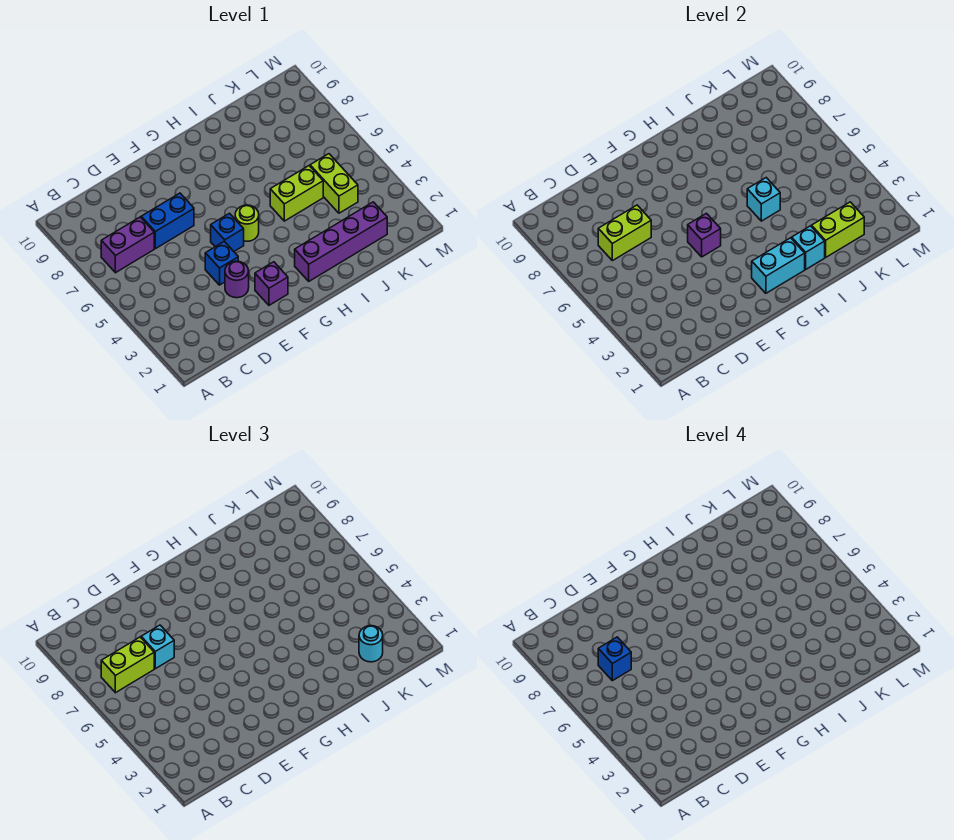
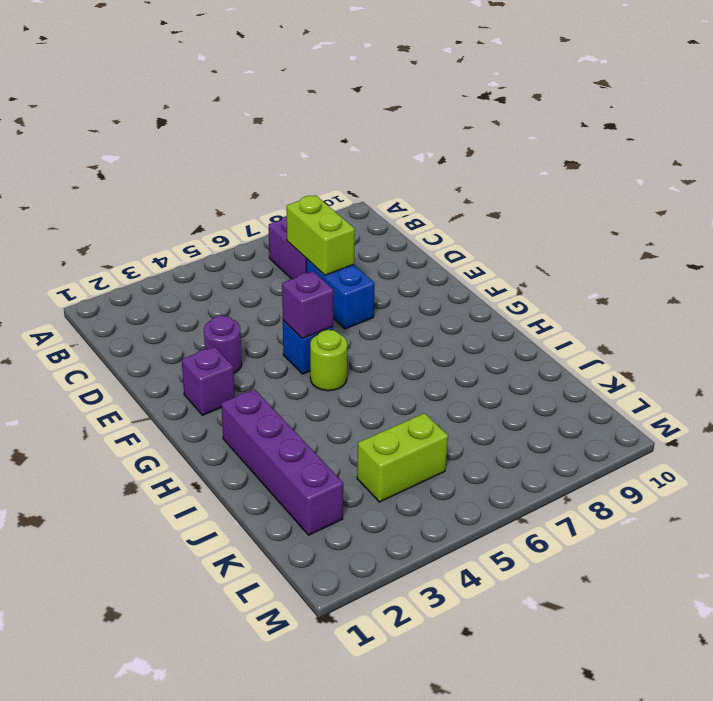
none -> blue brick E4 level 1
none -> lime brick I5:J5 level 1
none -> cyan brick G2:H2 level 2

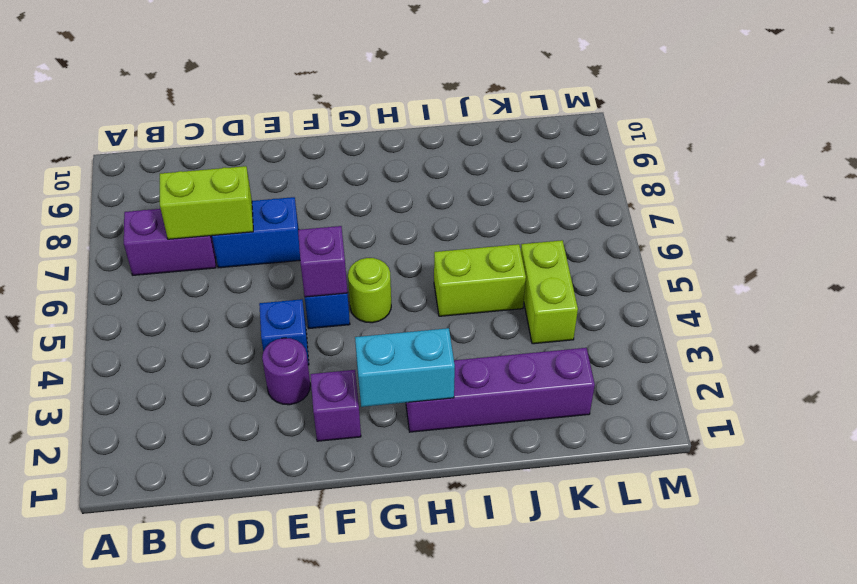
none -> cyan brick I2 level 2
none -> cyan brick I5 level 2
none -> lime brick J2:K2 level 2

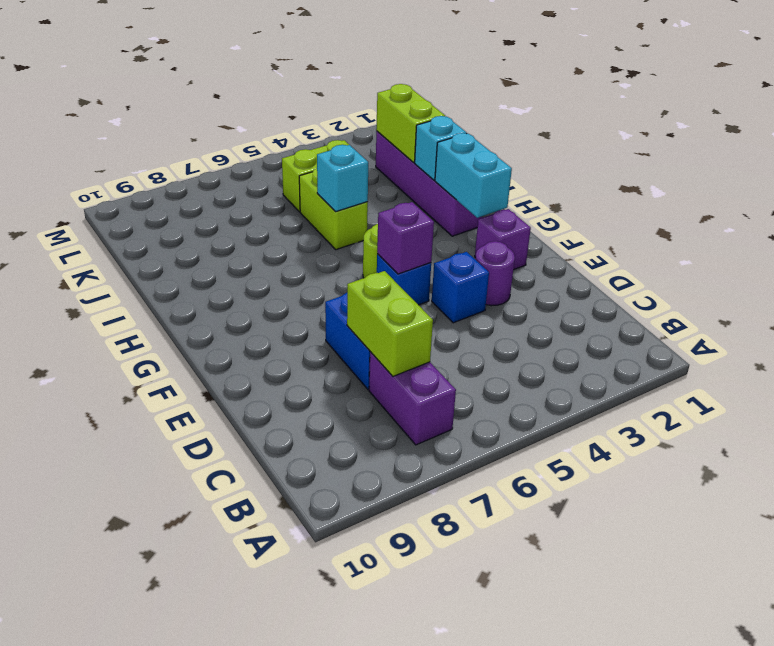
none -> lime brick B7:C7 level 3
none -> cyan brick D7 level 3
none -> cyan round brick K2 level 3

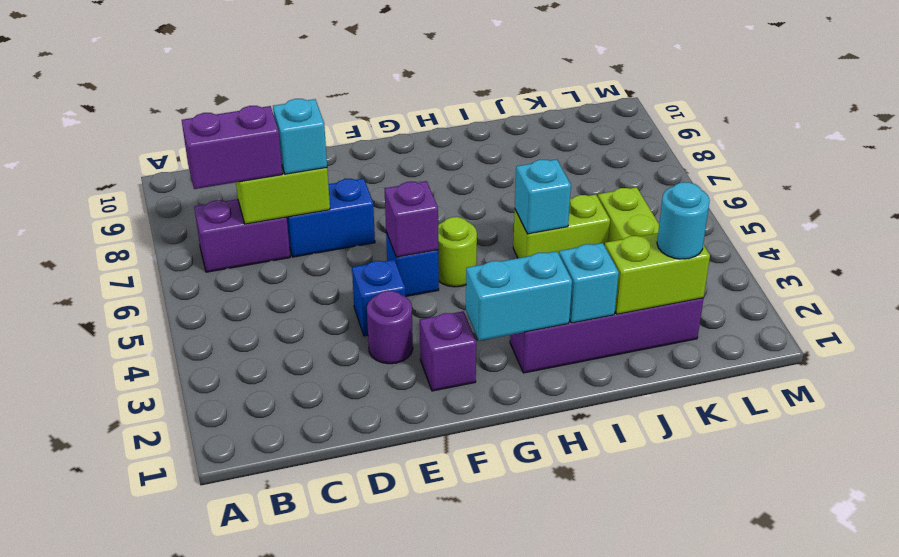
purple brick B7:C7 level 3 -> lime brick B7:C7 level 3
none -> blue brick C7 level 4

